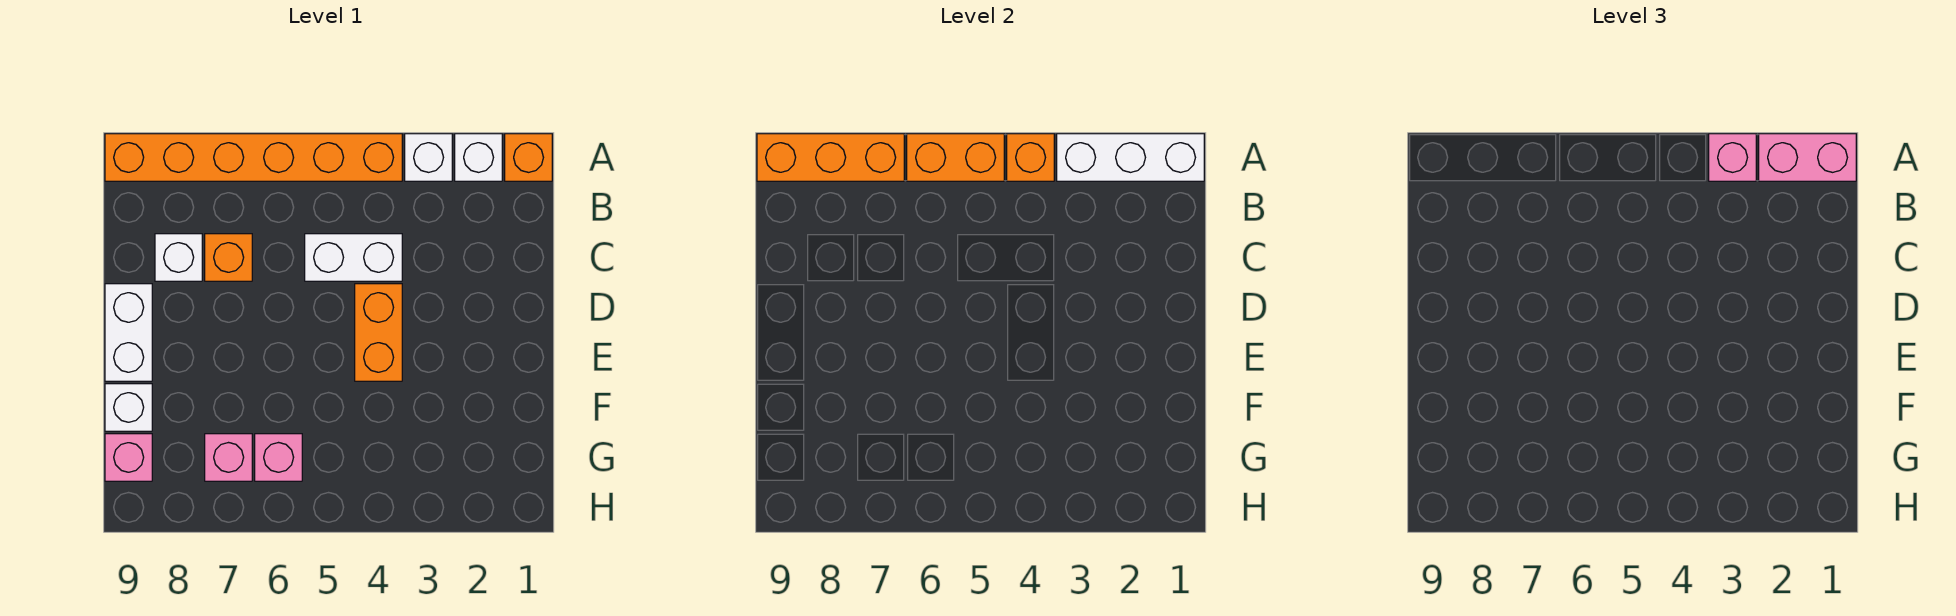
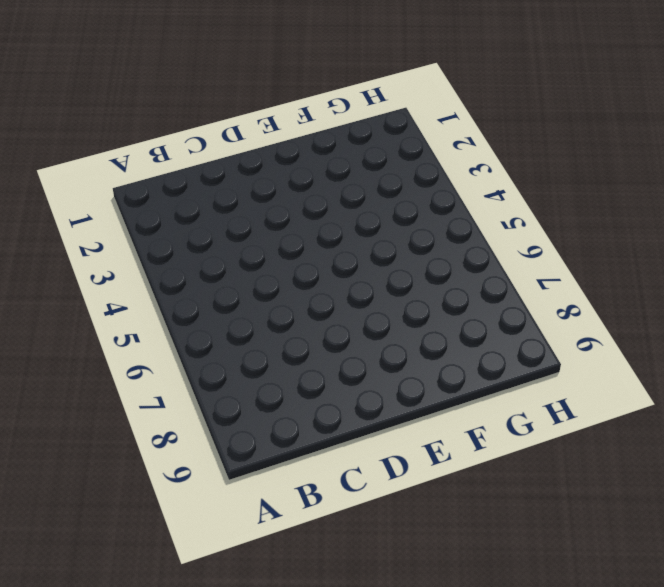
none -> orange brick A1 level 1
none -> white brick A2 level 1
none -> white brick A3 level 1

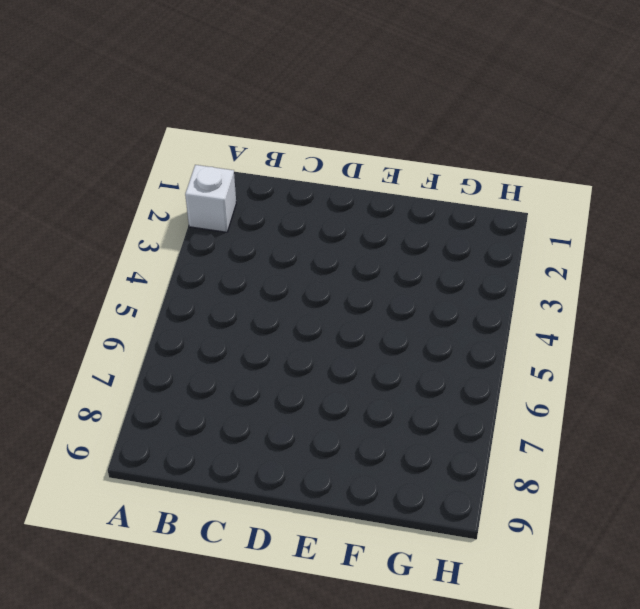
none -> orange brick A1 level 1
none -> white brick A3 level 1
none -> orange brick A4:A9 level 1

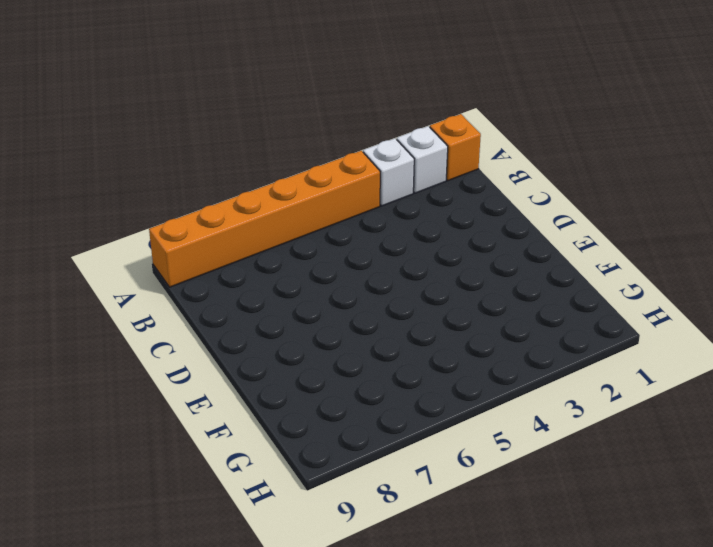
none -> white brick C4:C5 level 1
none -> orange brick C7 level 1
none -> white brick C8 level 1

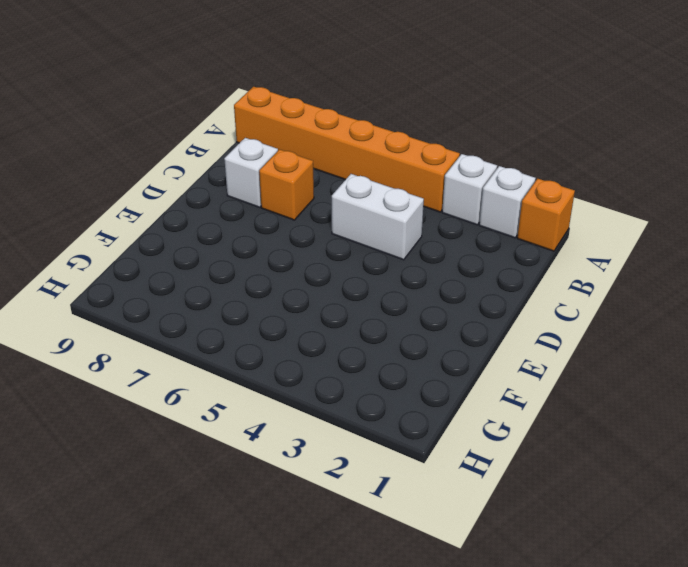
none -> orange brick D4:E4 level 1
none -> white brick D9:E9 level 1
none -> white brick F9 level 1

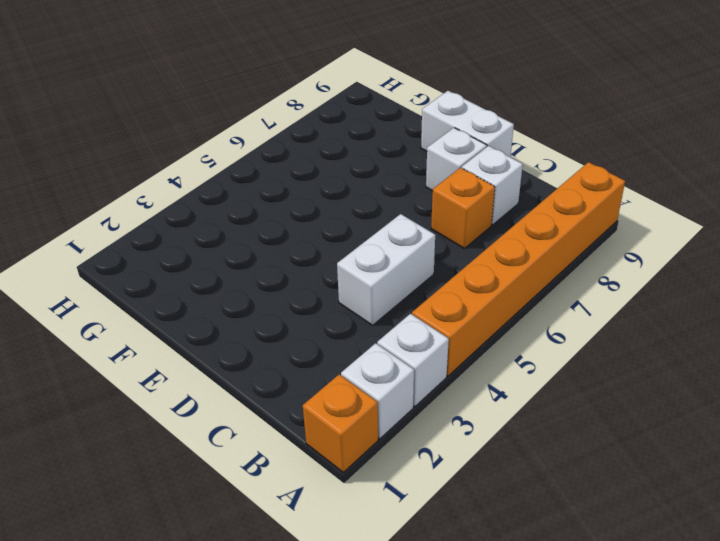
white brick D8 level 1 -> white brick F9 level 1
none -> orange brick D4:E4 level 1
none -> pink brick G6 level 1
none -> pink brick G7 level 1

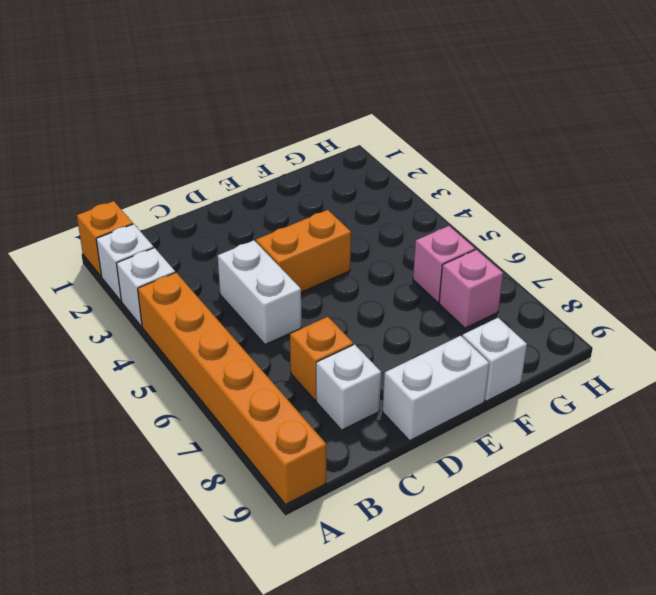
none -> pink brick G9 level 1
none -> white brick A1:A3 level 2
none -> orange brick A4 level 2

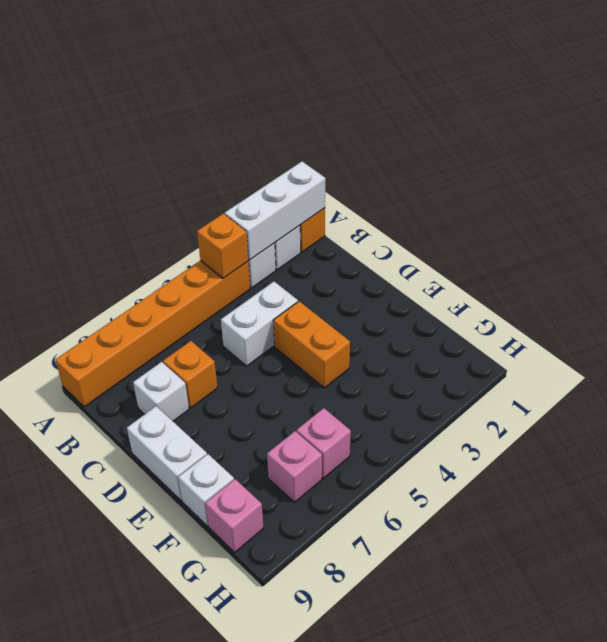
none -> orange brick A5:A6 level 2
none -> orange brick A7:A9 level 2
none -> pink brick A1:A2 level 3

